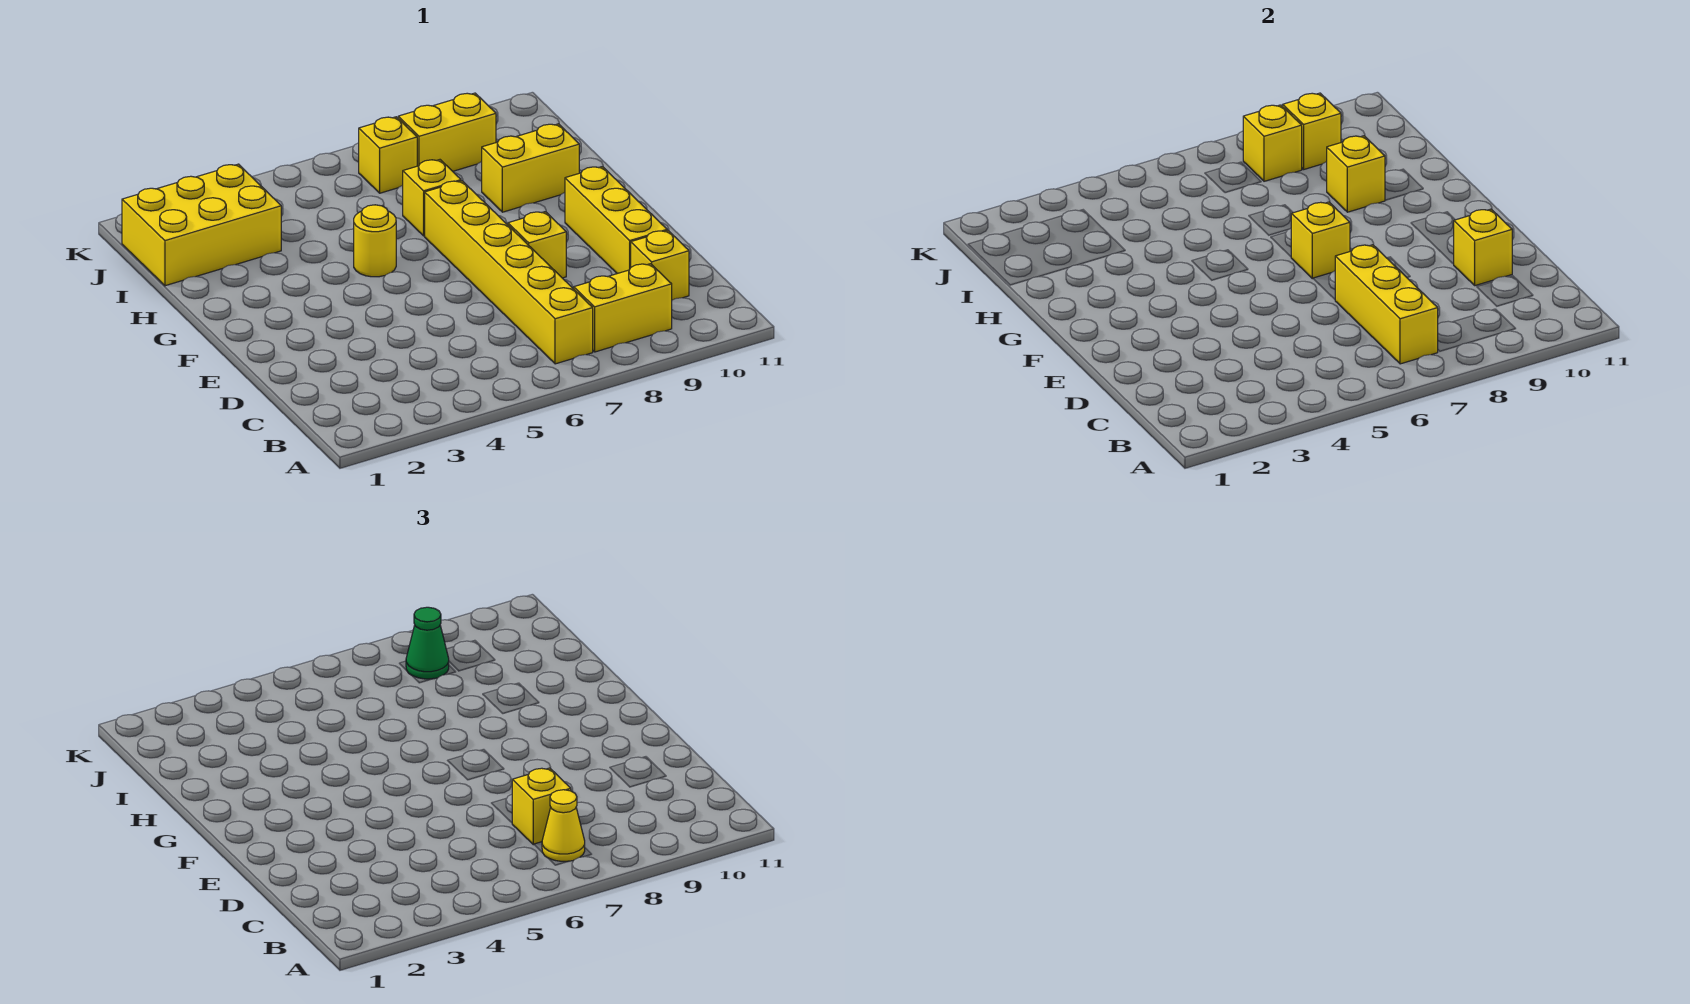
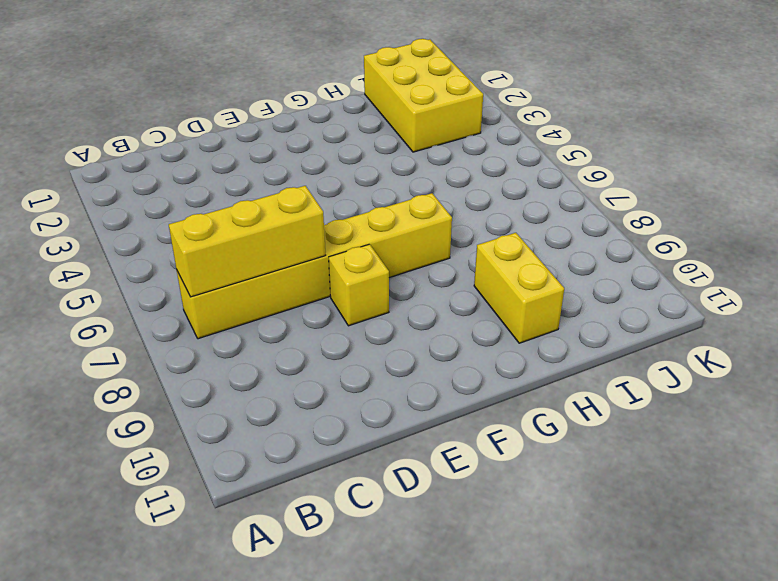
none -> yellow brick B8:B9 level 1
none -> yellow brick C10 level 1
none -> yellow brick D10:F10 level 1

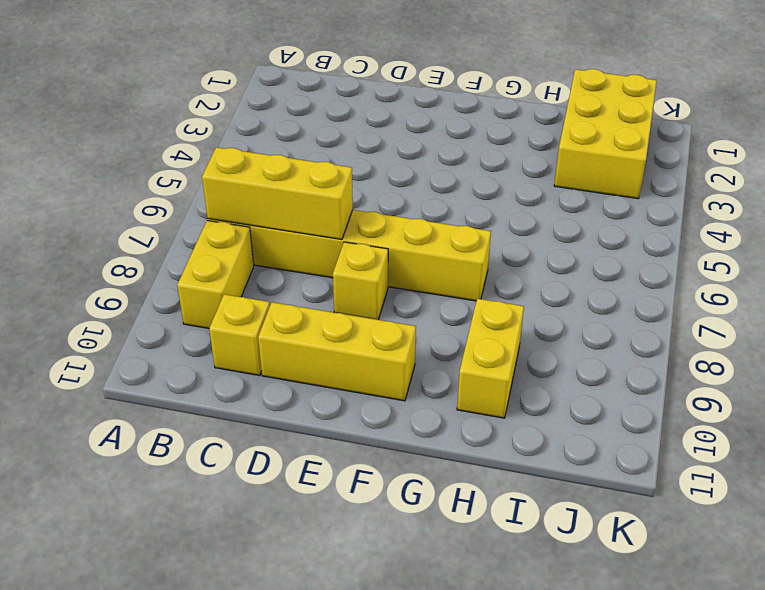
none -> yellow round brick G5 level 1
none -> yellow brick H7 level 1
none -> yellow brick J7 level 1

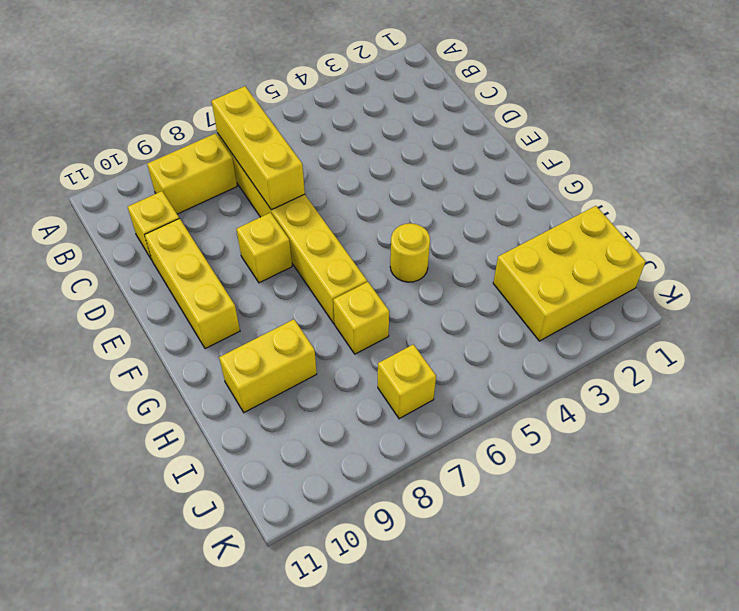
none -> yellow brick J8:J9 level 1
none -> yellow brick D10 level 2
none -> yellow brick F7 level 2

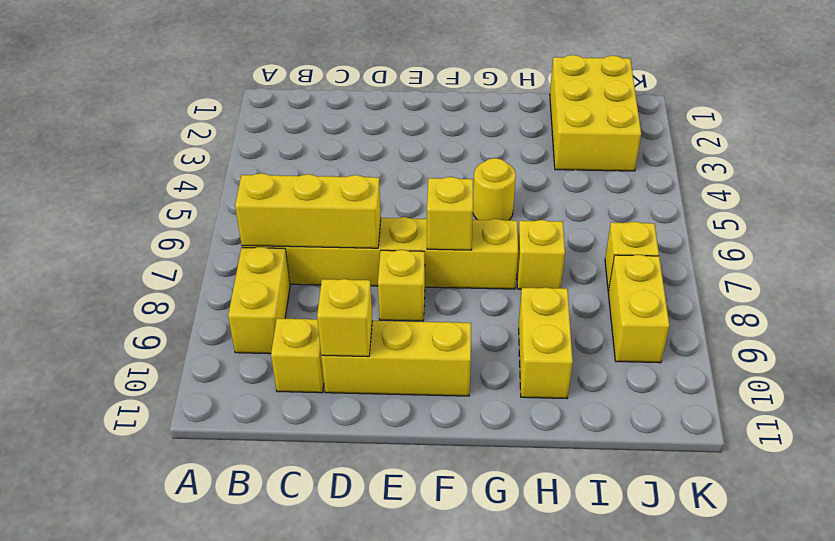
none -> yellow brick H9 level 2
none -> yellow brick J8 level 2
none -> yellow brick J9 level 2

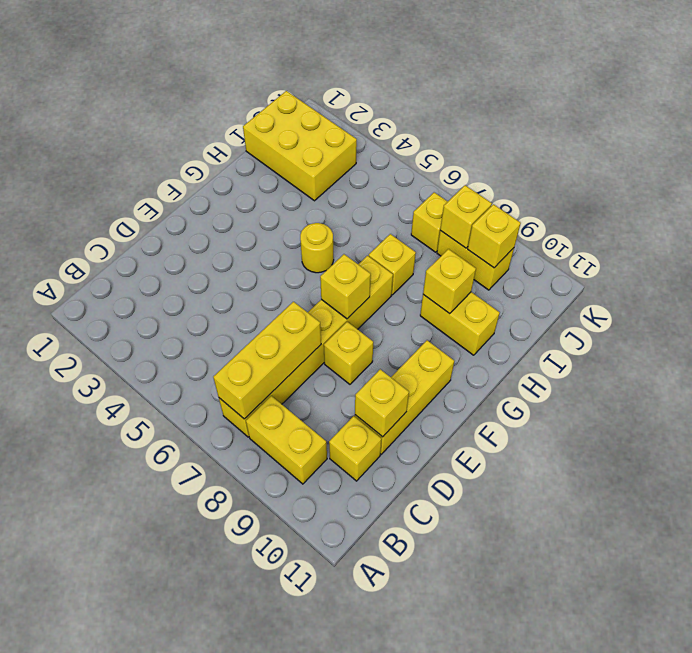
none -> yellow cone B7 level 3
none -> yellow brick C7 level 3
none -> green cone J8 level 3

